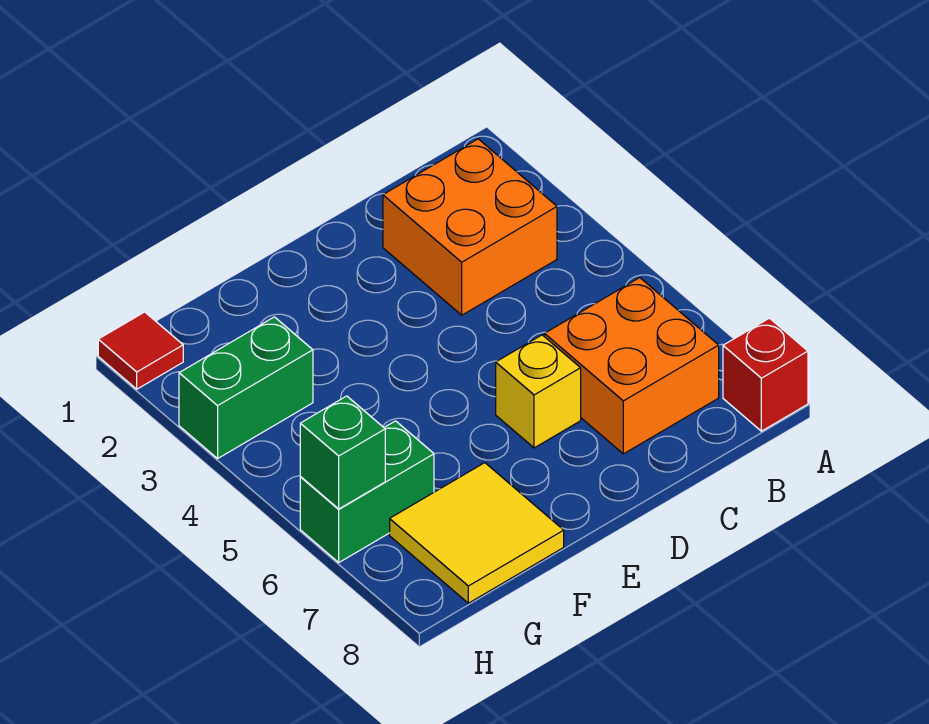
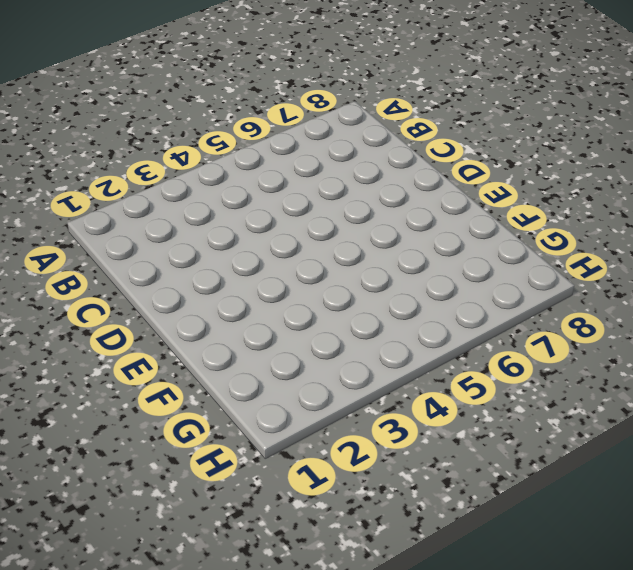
none -> red brick A8 level 1
none -> orange brick B2:C3 level 1

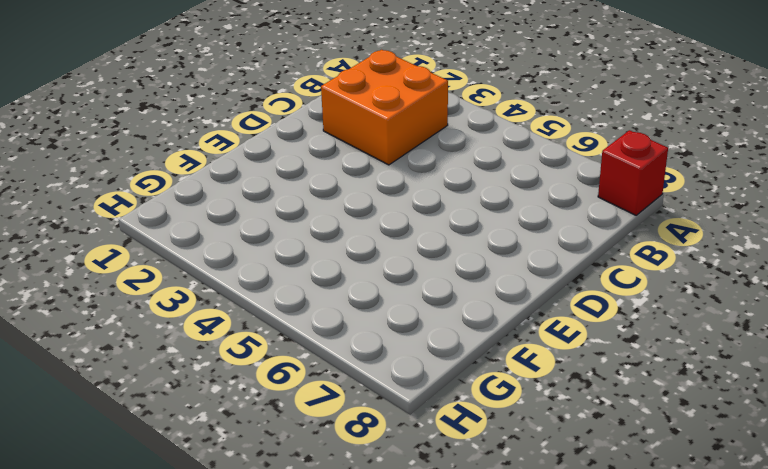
none -> orange brick B6:C7 level 1
none -> yellow brick D6 level 1

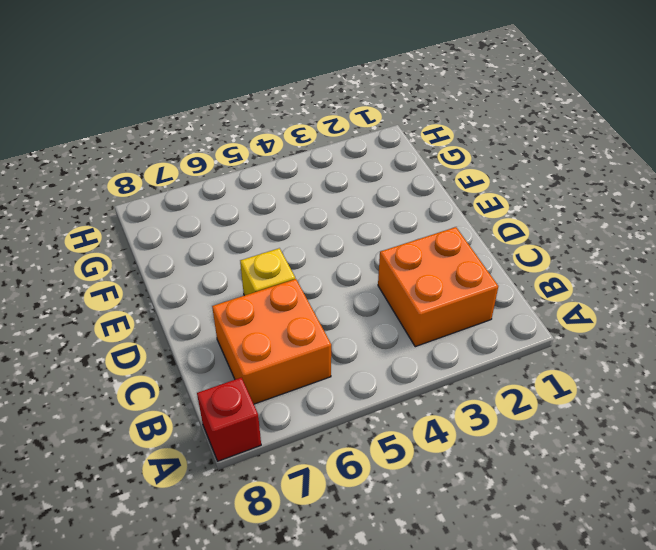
none -> yellow tile F7:G8 level 1
none -> green brick G3:H3 level 1

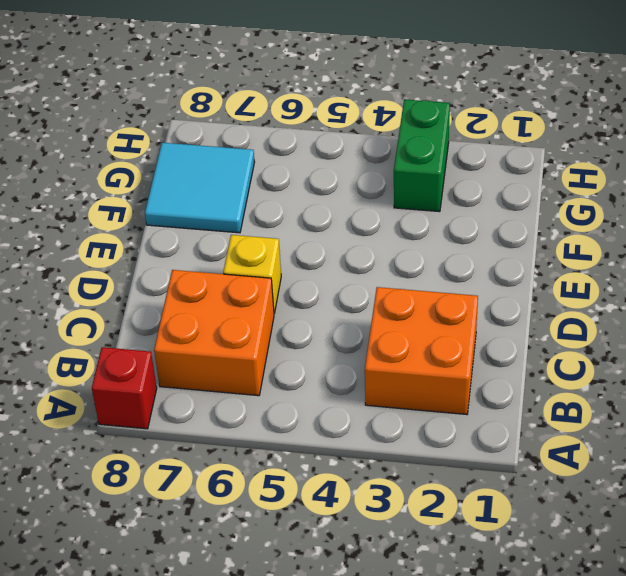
cyan tile F7:G8 level 1 -> yellow tile F7:G8 level 1
none -> green brick G6:H6 level 1
none -> red tile H1 level 1

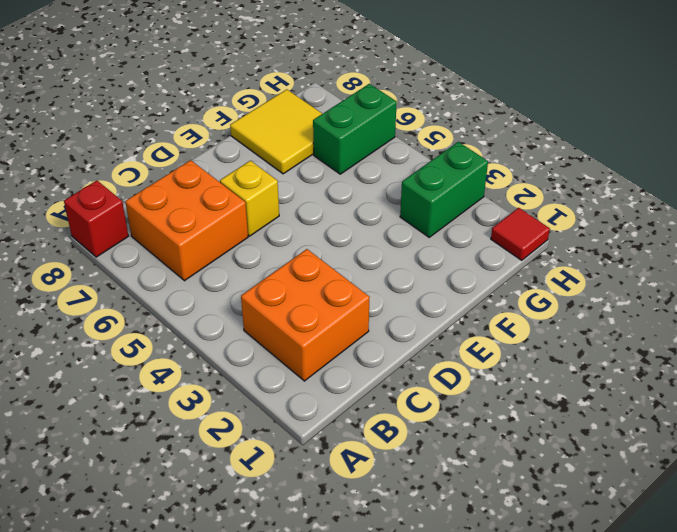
none -> green brick H6 level 2

